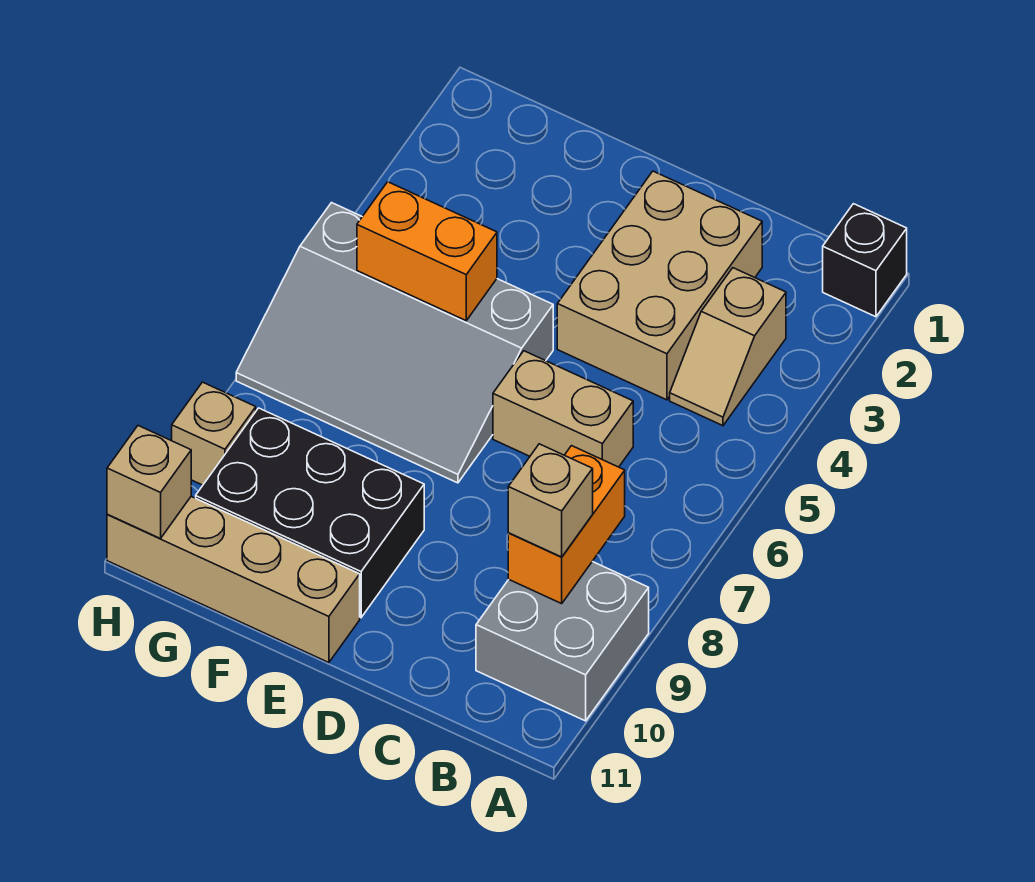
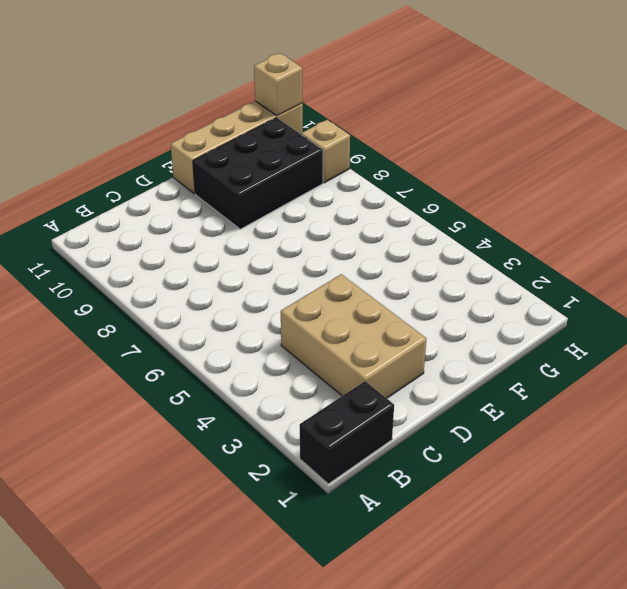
black brick A1:B1 level 1 -> black brick A1 level 1
none -> grey brick A9:B10 level 1
none -> tan slope B3:B4 level 1 top 3
none -> tan brick C6:D6 level 1

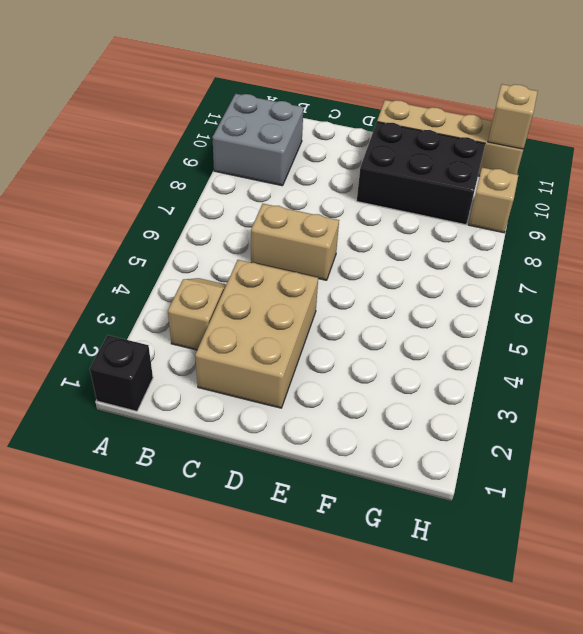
none -> grey slope E5:H7 level 1 top 5
none -> orange brick B8:B9 level 2
none -> orange brick F5:G5 level 2

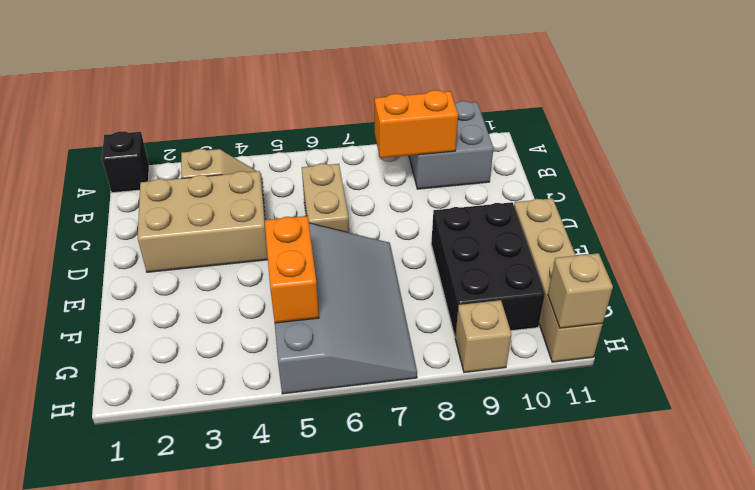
none -> tan brick B9 level 3

